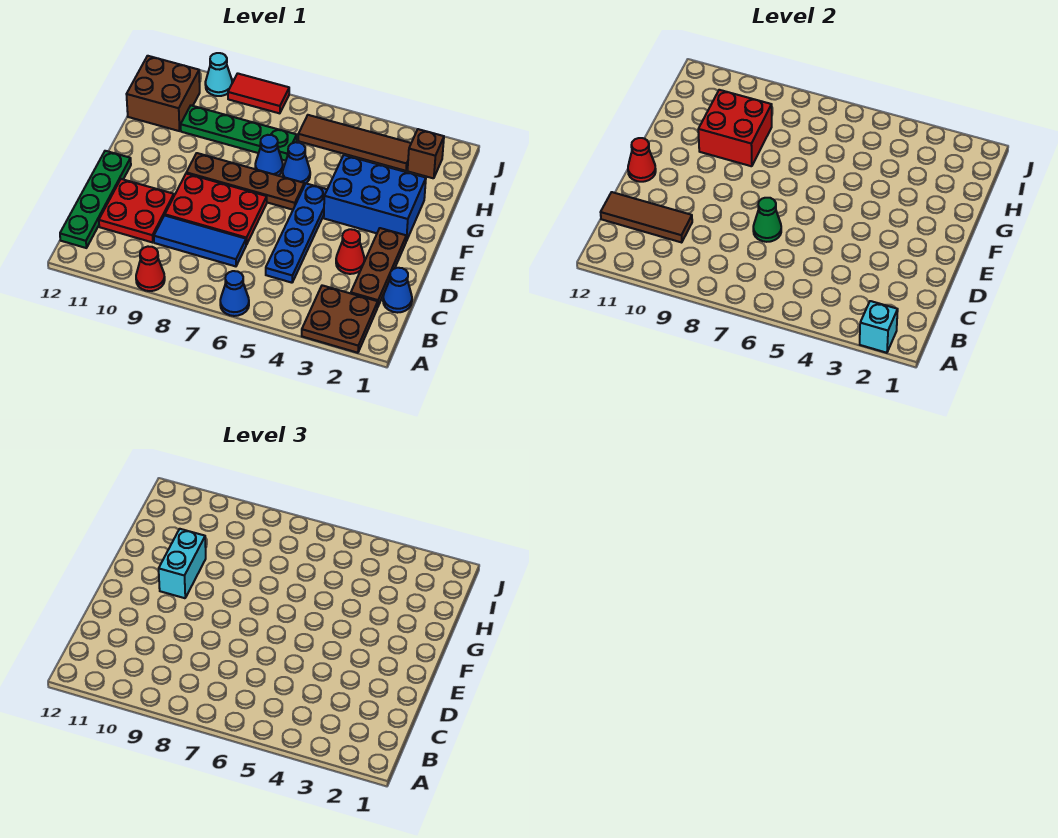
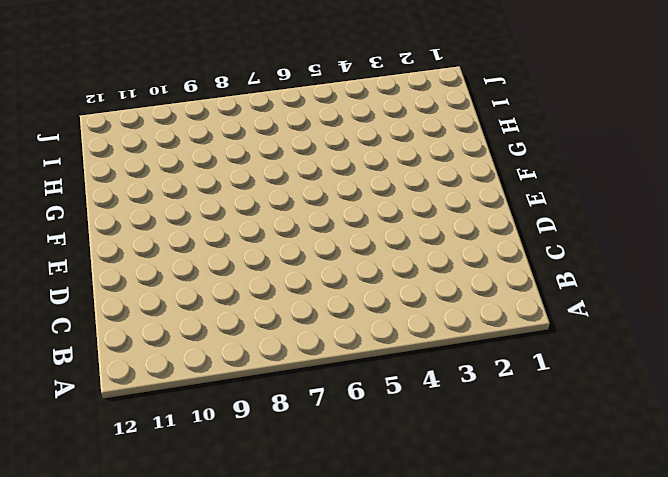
none -> brown plate A2:B3 level 1
none -> blue cone A6 level 1
none -> red cone A9 level 1

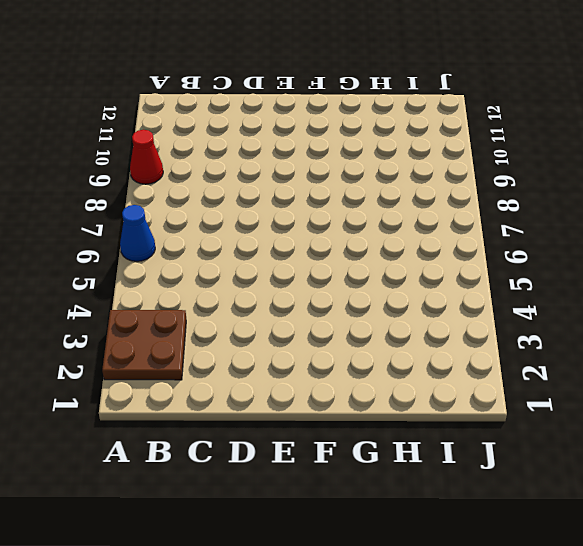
none -> green plate B12:E12 level 1
none -> blue cone C1 level 1
none -> brown plate C2:E2 level 1

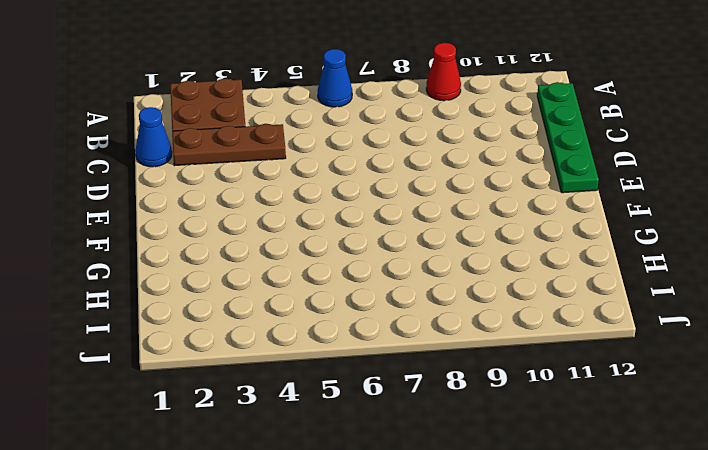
brown plate C2:C4 level 1 -> brown plate C2:E2 level 1
none -> blue plate C5:F5 level 1
none -> blue tile C7:C9 level 1
none -> red plate C10:D11 level 1

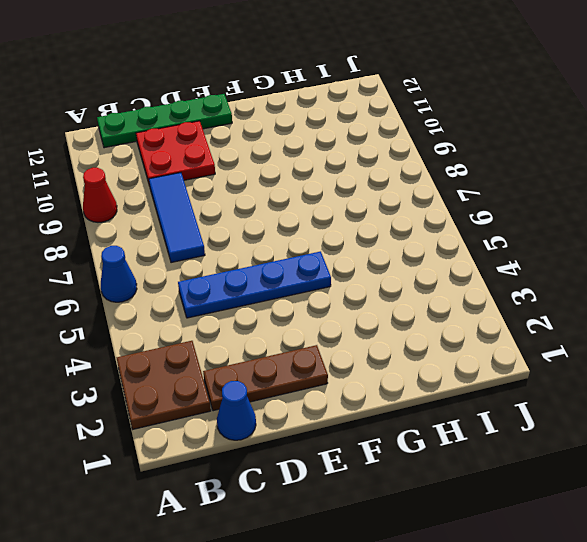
none -> red cone D3 level 1
none -> red plate D7:E9 level 1
none -> blue brick F2:G4 level 1

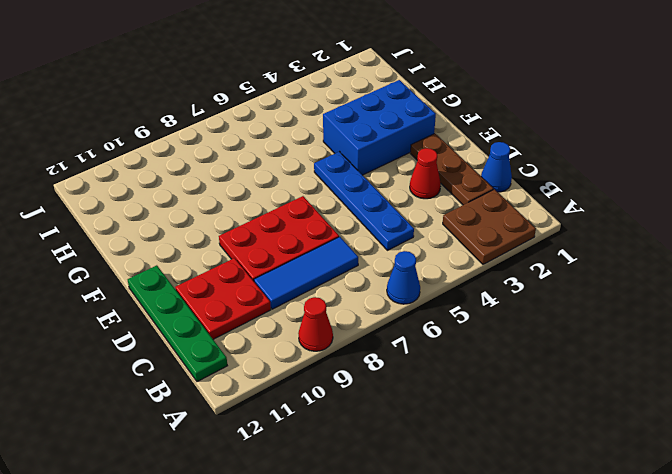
none -> brown plate F6:F9 level 1
none -> blue cone G6 level 1
none -> blue cone G7 level 1

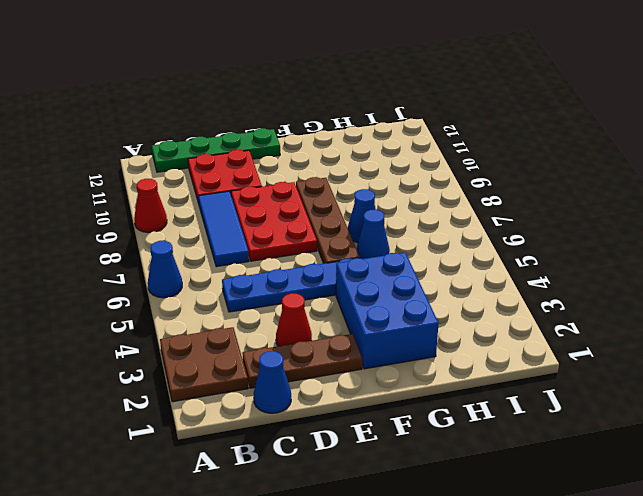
none -> green plate H7:H10 level 1
none -> brown brick H11:I12 level 1
none -> brown brick I2 level 1

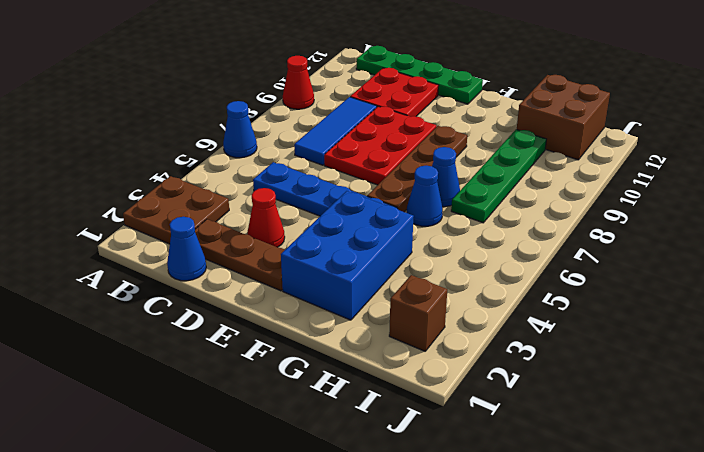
none -> brown tile I3:I6 level 1
none -> red tile J8:J9 level 1
none -> cyan cone J10 level 1

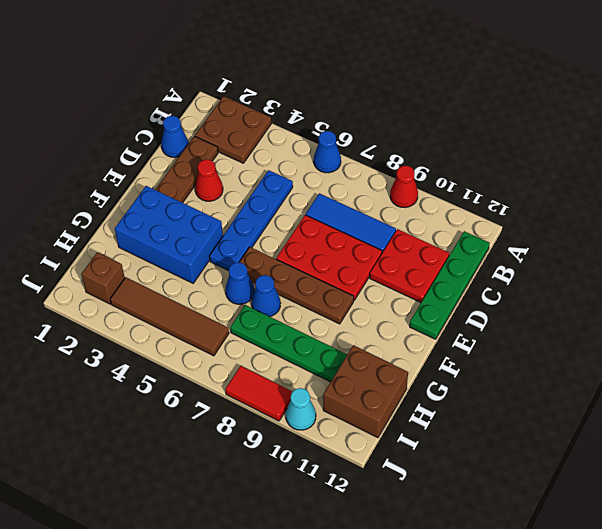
none -> cyan brick A2 level 2
none -> brown tile C10:C12 level 2
none -> green cone D7 level 2

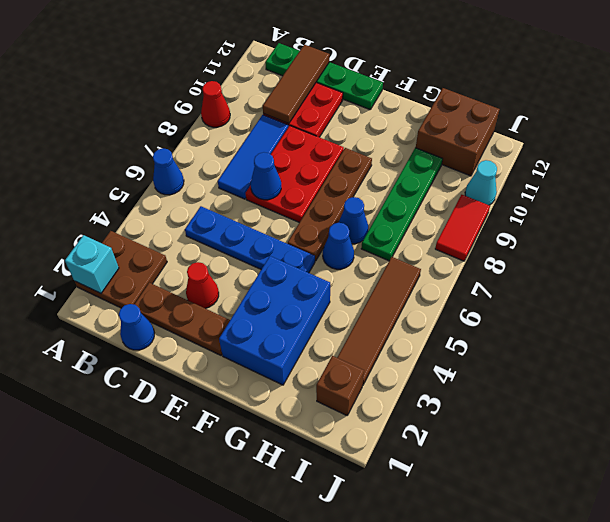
blue cone D7 level 2 -> green cone D7 level 2
none -> red cone E12 level 2
none -> red brick G9:H10 level 2
none -> cyan brick F10:G10 level 3

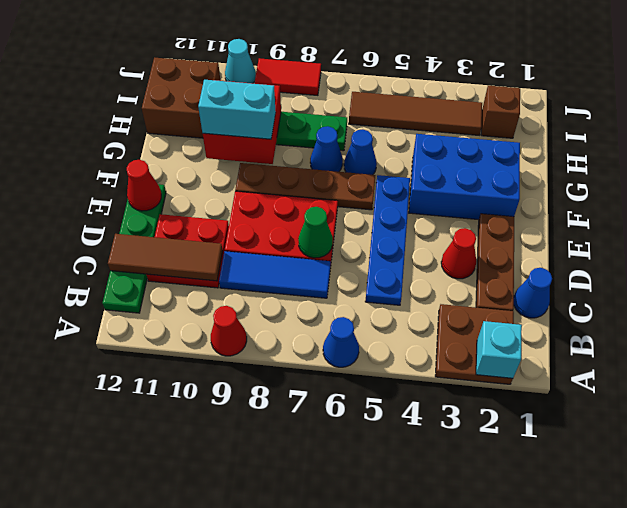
cyan brick G9:G10 level 3 -> cyan brick F10:G10 level 3

